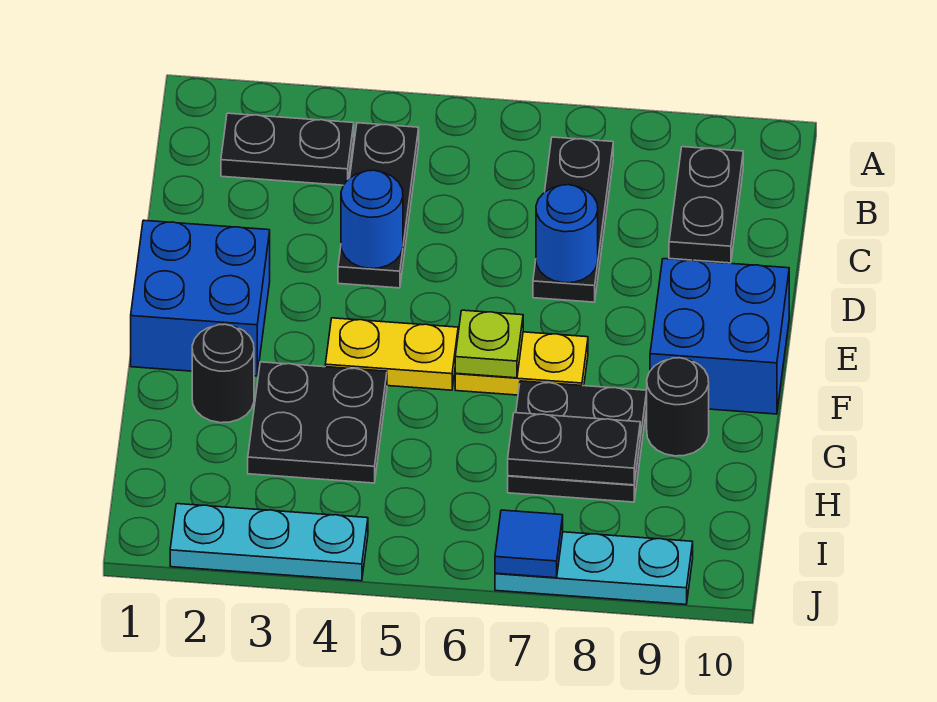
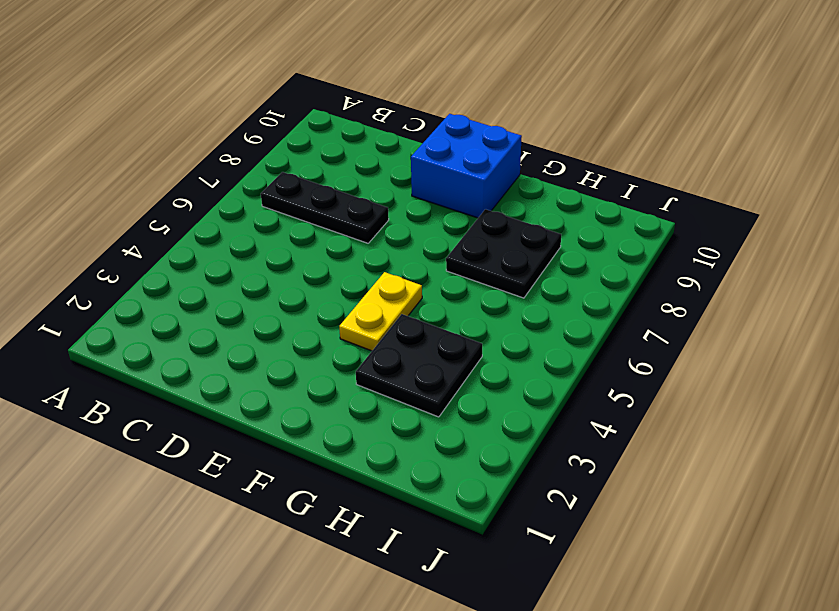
none -> black plate B2:B3 level 1
none -> black plate B4:D4 level 1
none -> black plate B9:C9 level 1

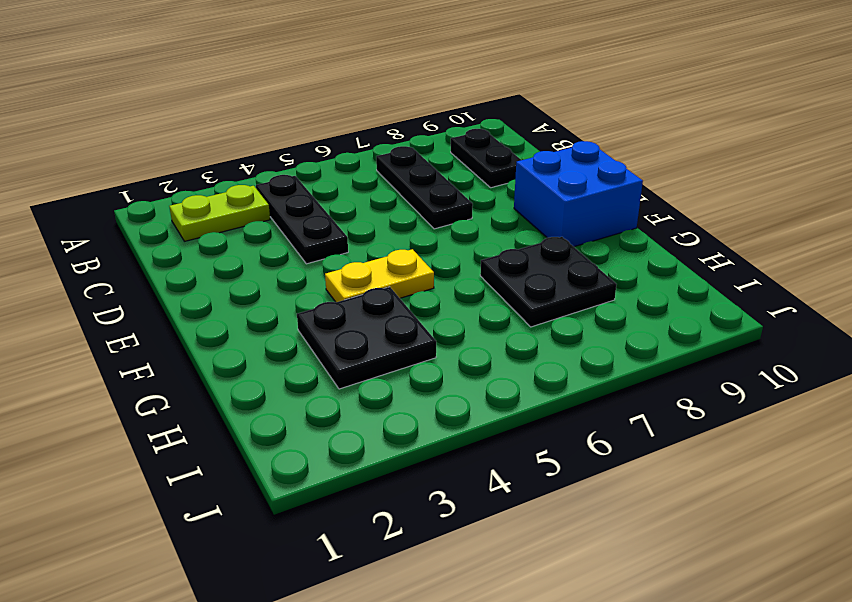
lime plate B2:B3 level 1 -> black plate B2:B3 level 1
none -> blue brick E1:F2 level 1
none -> yellow plate F6:F7 level 1
none -> black round brick G2 level 1

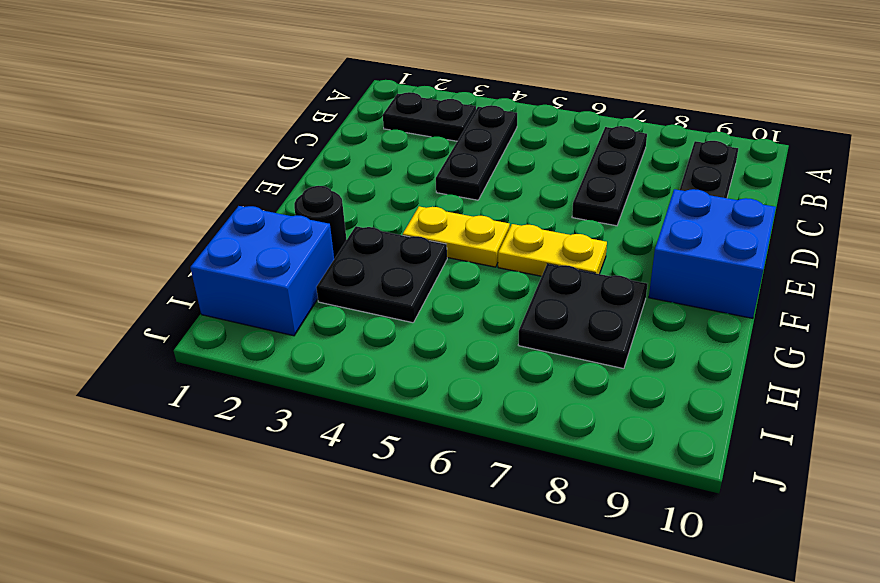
blue brick H1:I2 level 1 -> blue brick E1:F2 level 1
none -> black round brick G9 level 1
none -> cyan plate J2:J4 level 1
none -> cyan plate J7:J9 level 1

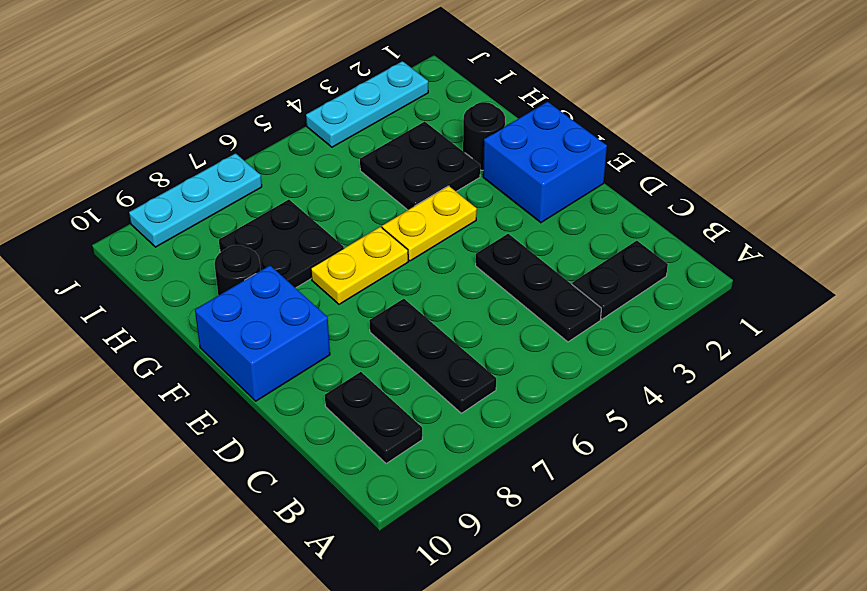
none -> blue round brick D4 level 2
none -> blue round brick D7 level 2
none -> lime plate F6 level 2

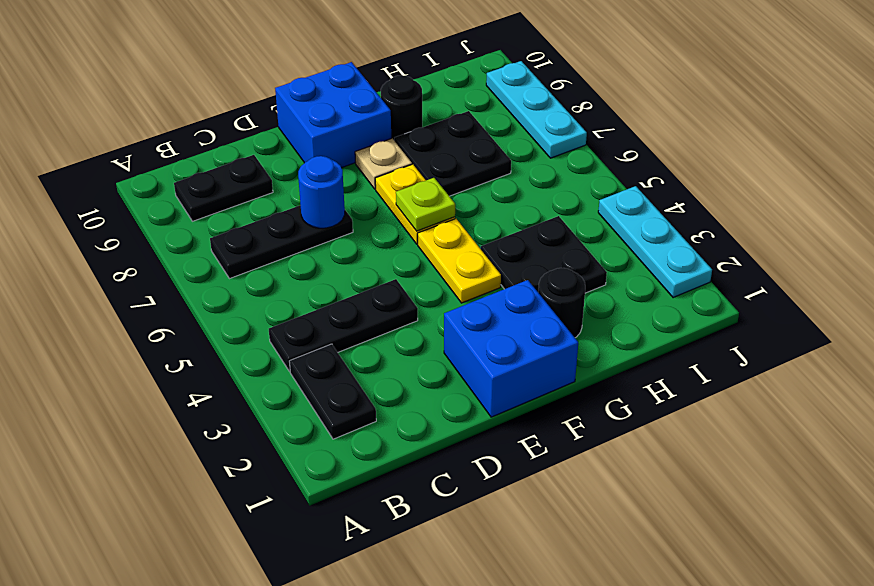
tan plate F8 level 1 -> none
none -> blue round brick D4 level 2
none -> black plate H7:H8 level 2
none -> blue tile J7 level 2

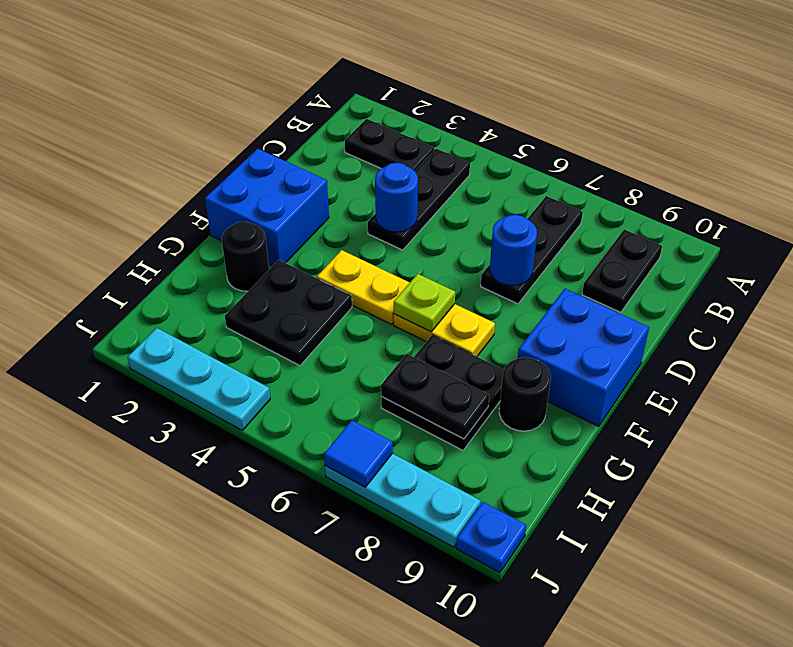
blue plate J10 level 1 -> none

